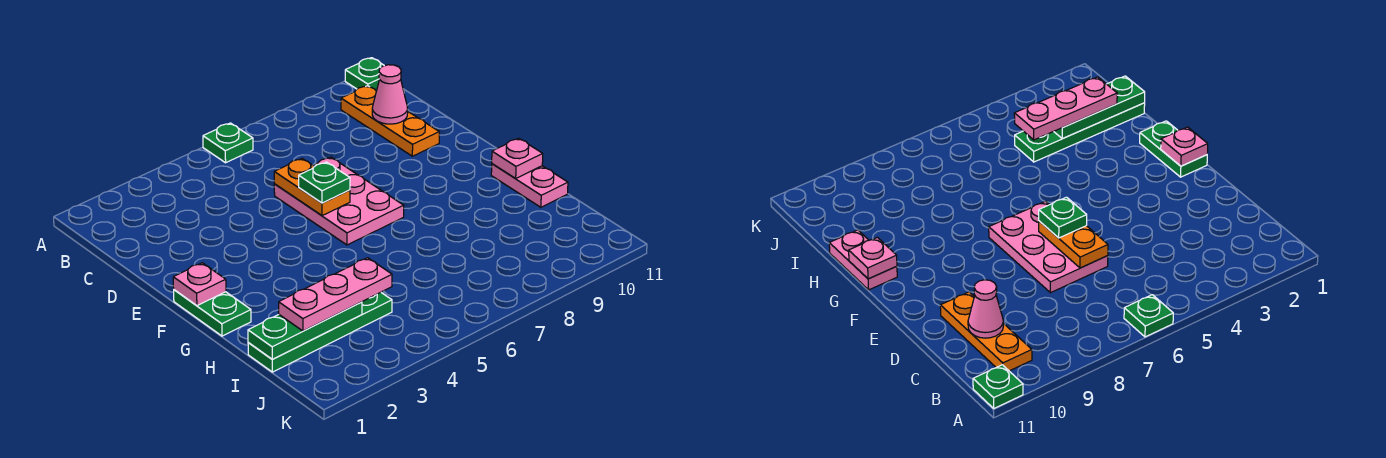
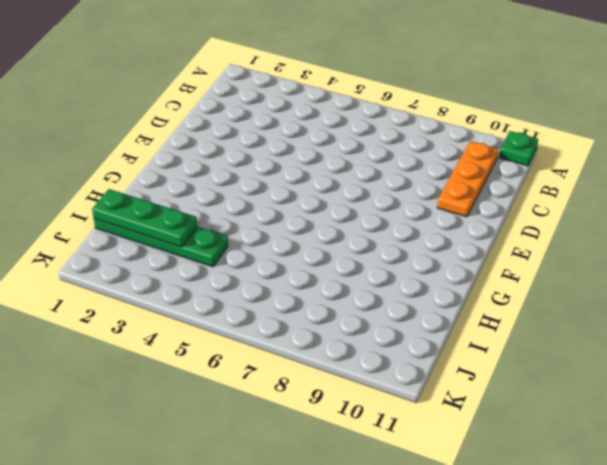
none -> green plate A6 level 1
none -> pink plate D6:F7 level 1
none -> green plate F1:G1 level 1

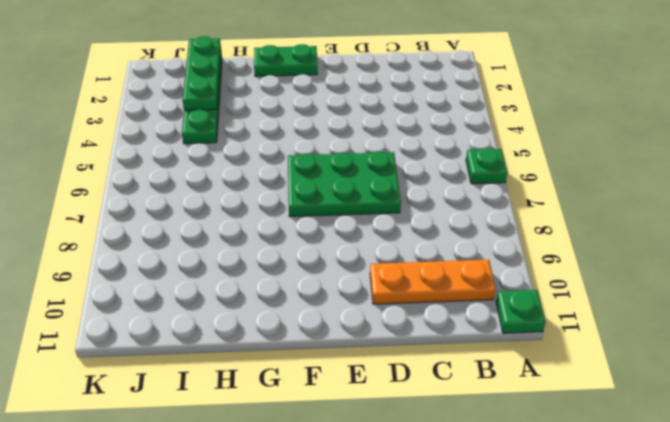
green plate D6:F7 level 1 -> pink plate D6:F7 level 1
none -> pink plate G11:H11 level 1
none -> pink cone C10 level 2
none -> orange plate D6:E6 level 2

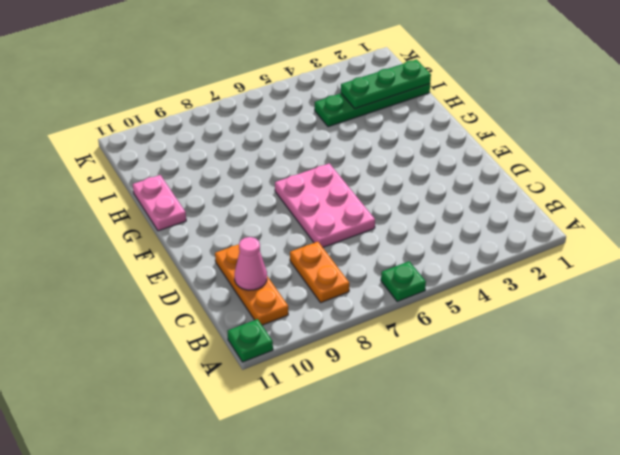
orange plate B8:C8 level 1 -> orange plate D6:E6 level 2
none -> green plate F1:G1 level 1
none -> pink plate F1 level 2
none -> pink plate G11 level 2

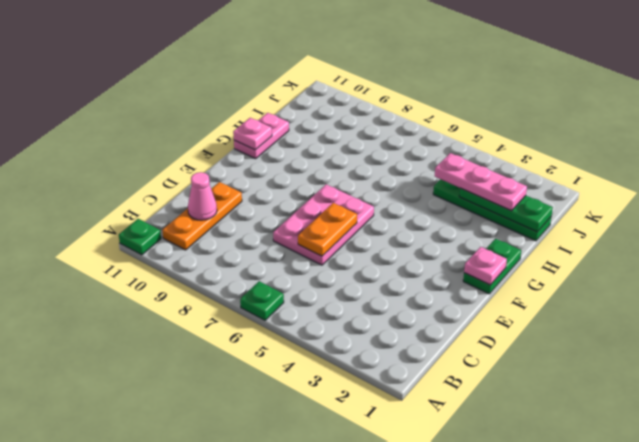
none -> green plate E6 level 3

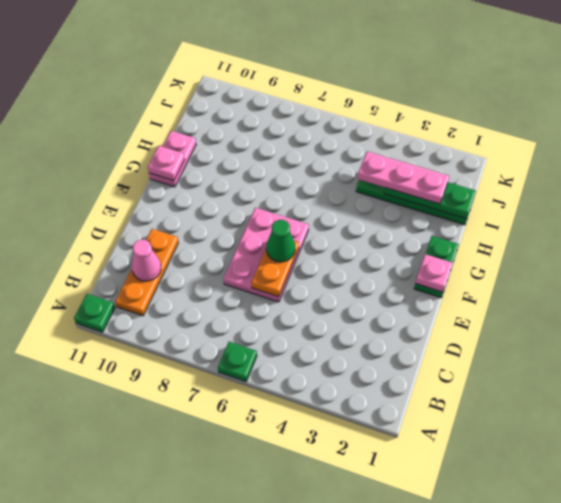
green cone E6 level 3 -> green plate E6 level 3

